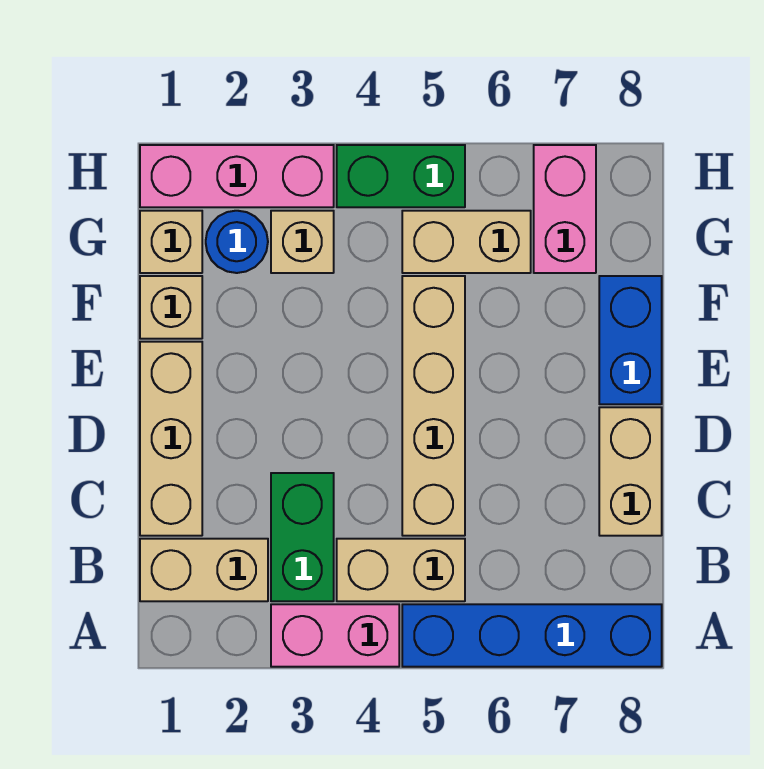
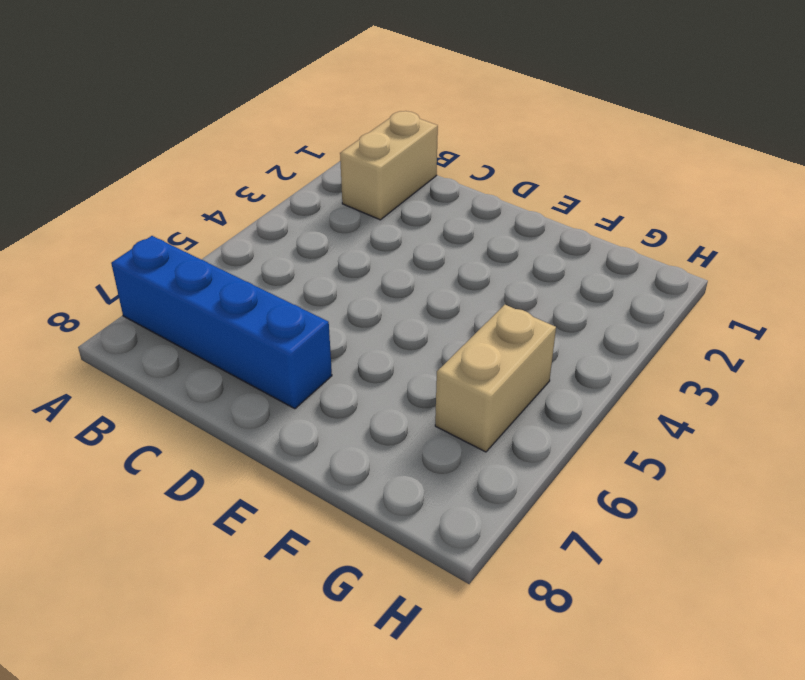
blue brick A7:D7 level 1 -> blue brick A5:A8 level 1
none -> pink brick A3:A4 level 1
none -> green brick B3:C3 level 1
none -> tan brick B4:B5 level 1

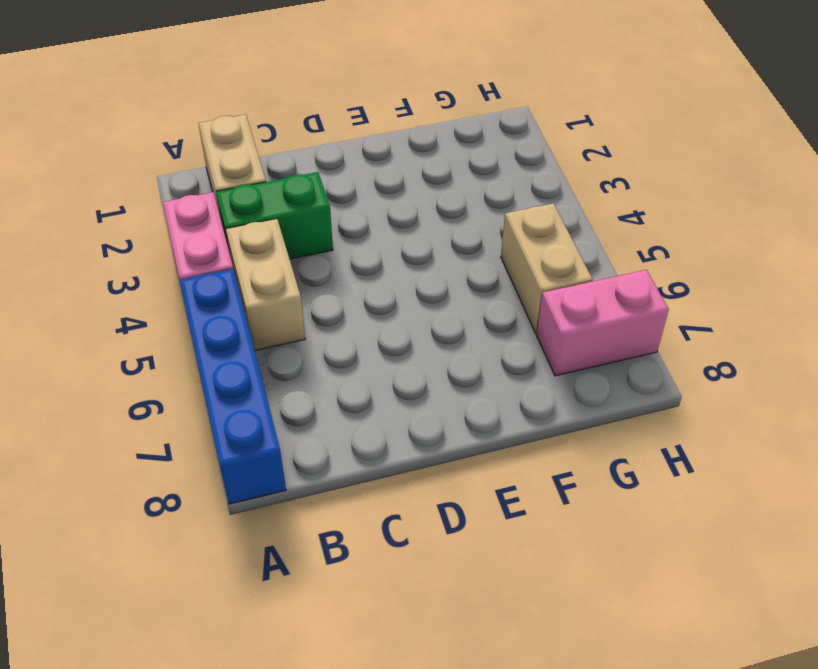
none -> tan brick C1:E1 level 1
none -> tan brick C5:F5 level 1
none -> tan brick C8:D8 level 1

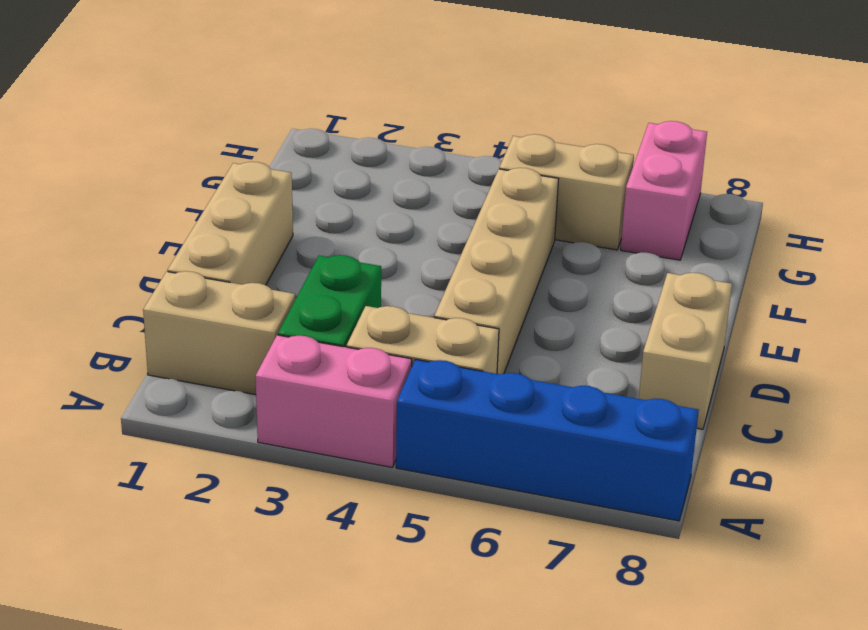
none -> blue brick E8:F8 level 1
none -> tan brick F1 level 1
none -> tan brick G1 level 1

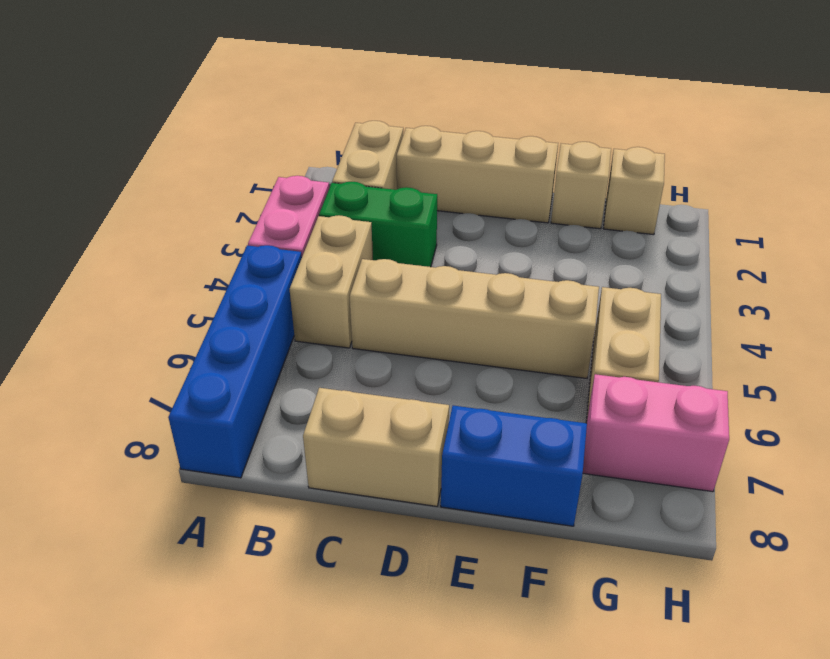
none -> blue round brick G2 level 1
none -> tan brick G3 level 1
none -> pink brick H1:H3 level 1

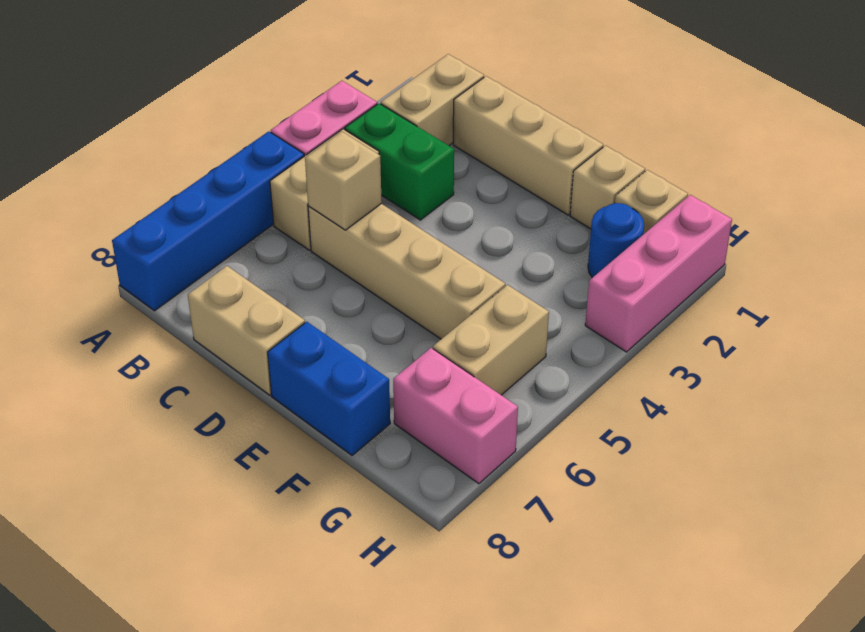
tan brick C5 level 2 -> tan brick G3 level 1
none -> green brick H4:H5 level 1

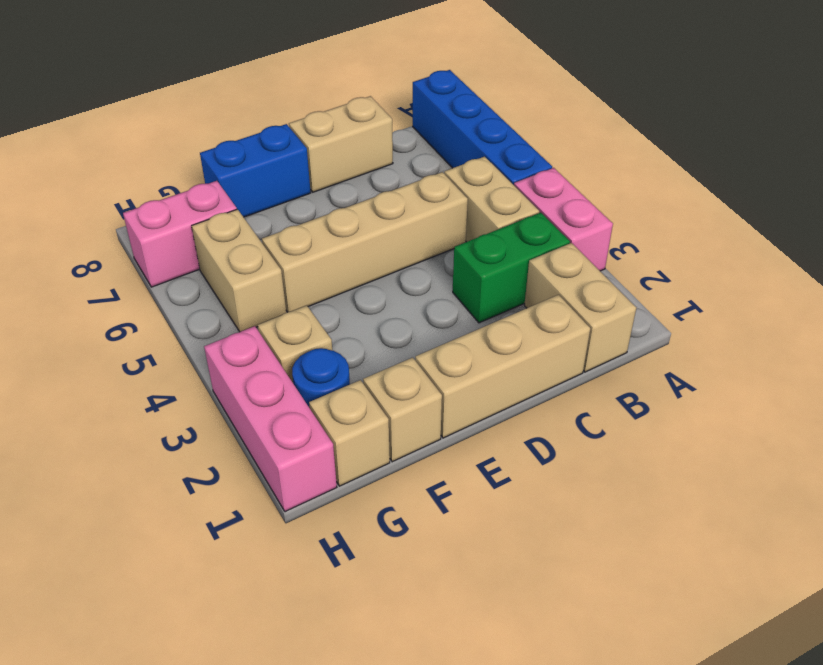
none -> green brick H4:H5 level 1

